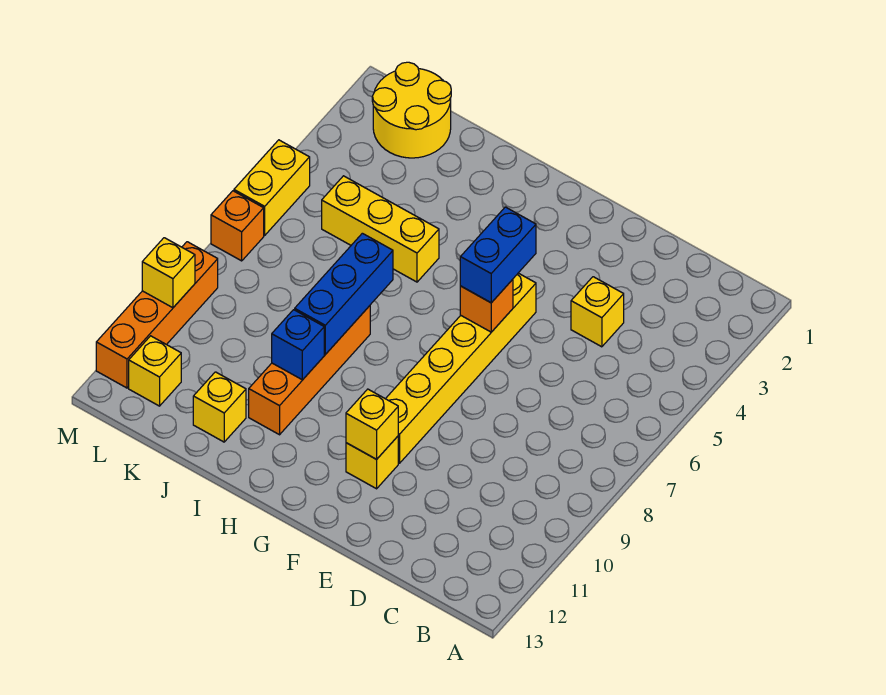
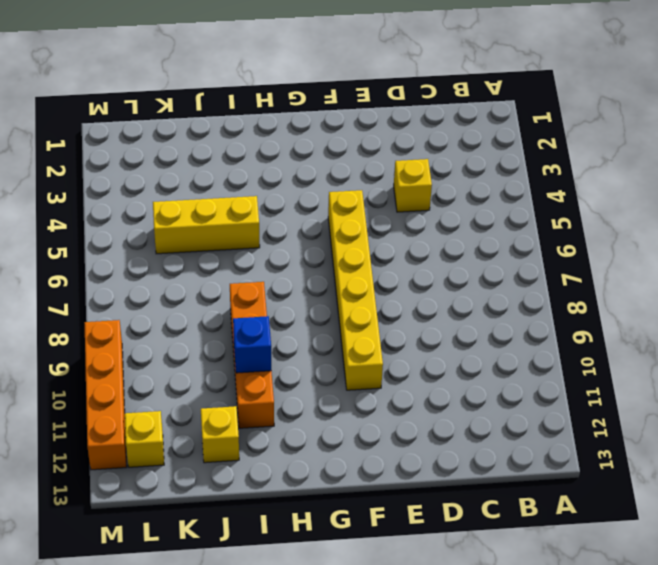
none -> yellow brick F11 level 1
none -> yellow round brick K1:L2 level 1
none -> yellow brick M5:M6 level 1

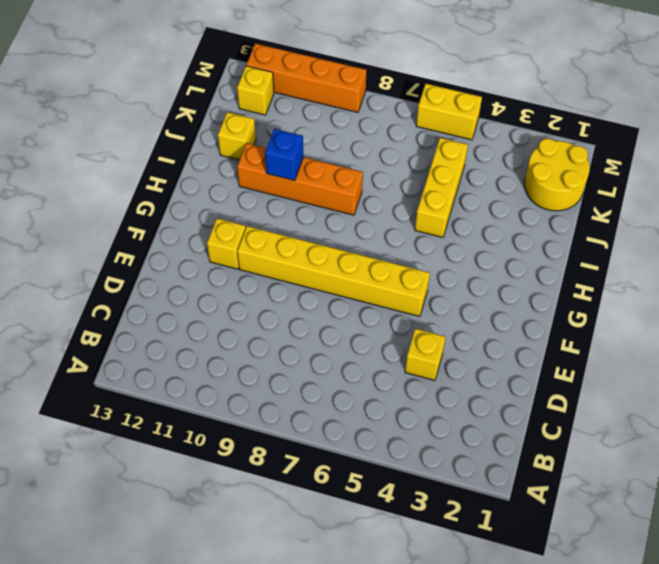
none -> orange brick M7 level 1
none -> orange brick F6 level 2
none -> yellow brick F11 level 2

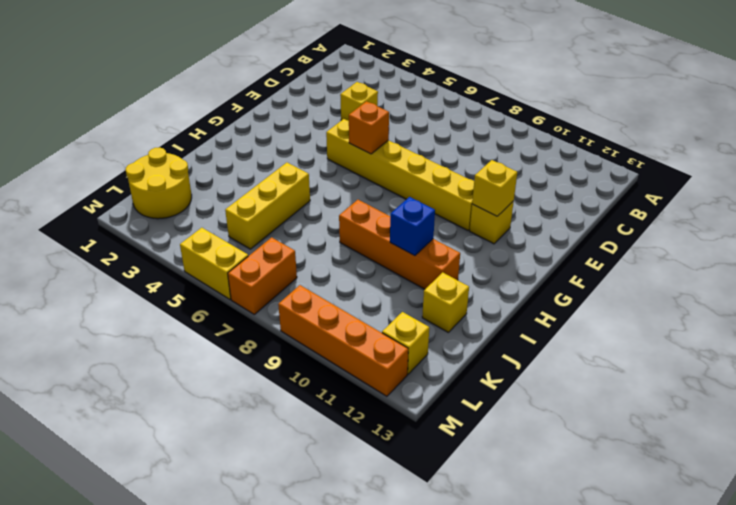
orange brick L7:M7 level 1 -> orange brick M7 level 1
none -> blue brick I7:I9 level 2
none -> yellow brick M10 level 2
none -> blue brick F5:F6 level 3

